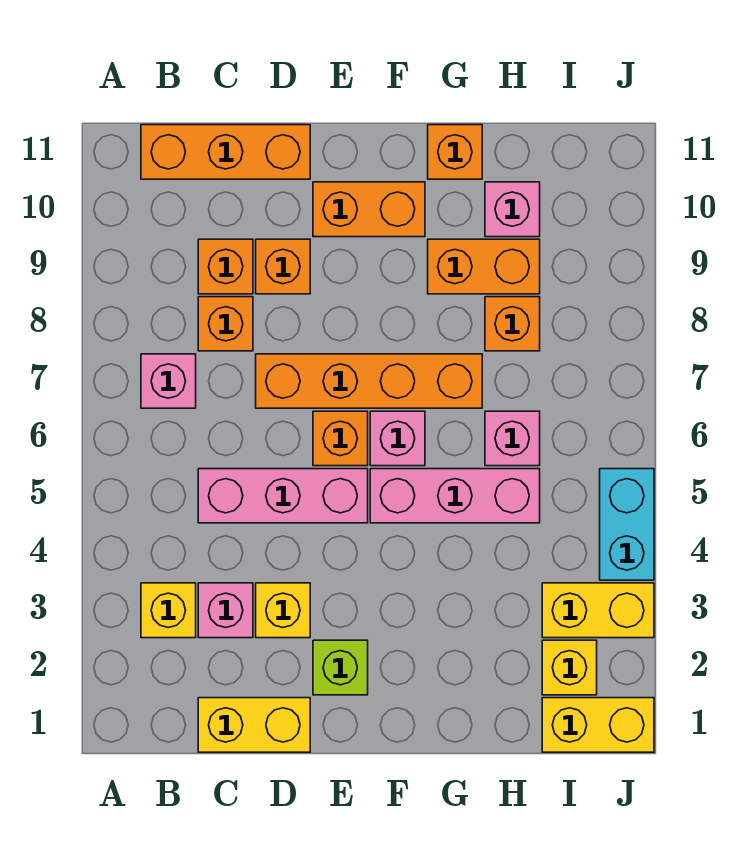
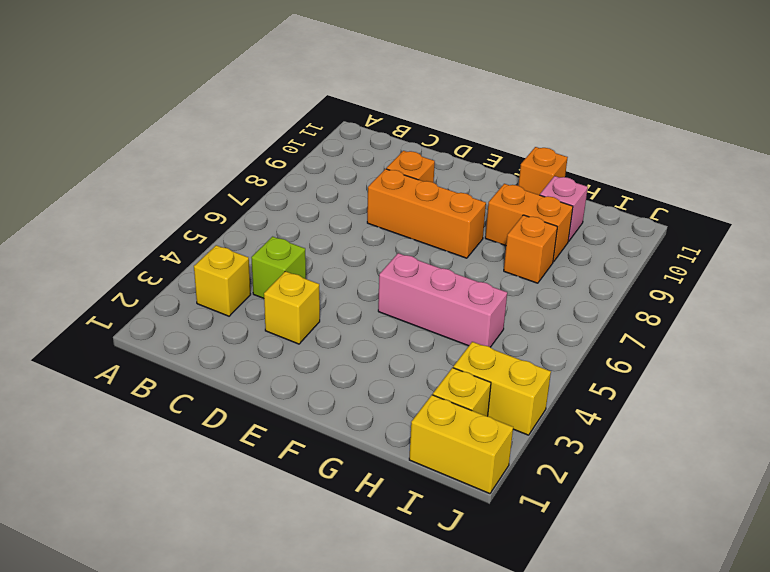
lime brick C4 level 1 -> lime brick E2 level 1
orange brick D8:F8 level 1 -> orange brick B11:D11 level 1
none -> pink brick B7 level 1
none -> yellow brick C1:D1 level 1
none -> pink brick C3 level 1

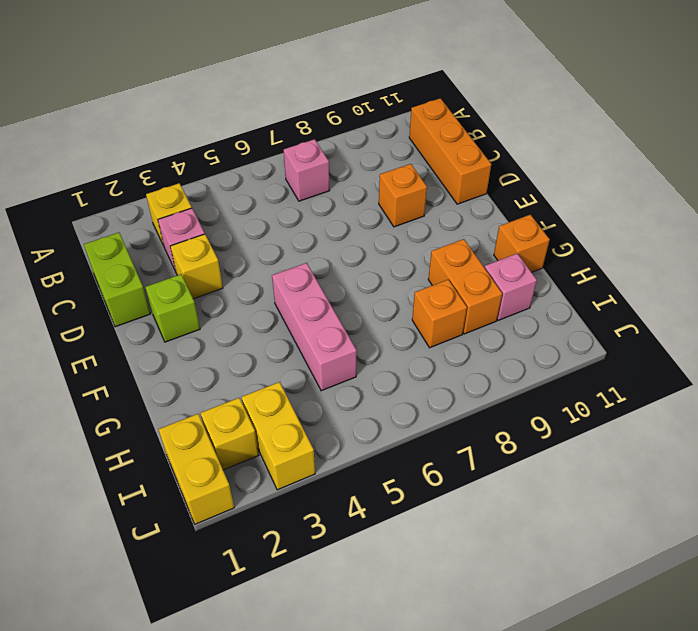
lime brick C1:D1 level 1 -> yellow brick C1:D1 level 1
none -> pink brick C5:E5 level 1
none -> orange brick C8 level 1
none -> orange brick C9 level 1

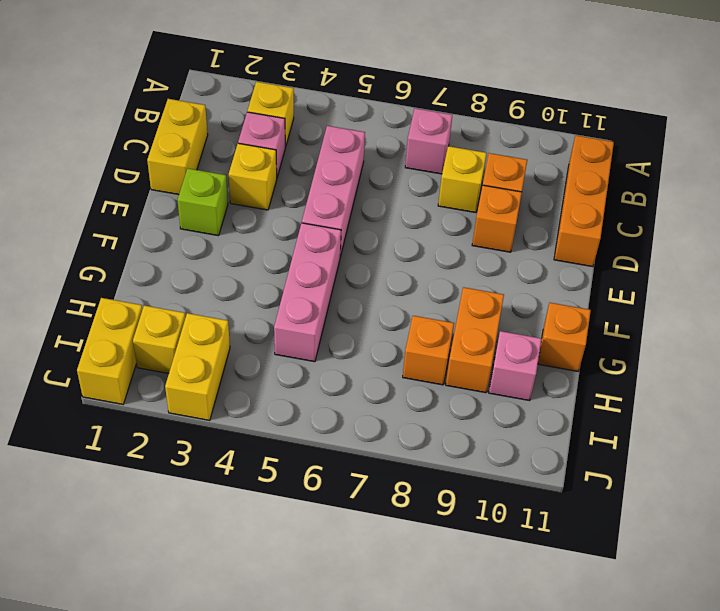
yellow brick C8 level 1 -> orange brick C8 level 1
none -> orange brick D7:G7 level 1
none -> orange brick E6 level 1
none -> orange brick E10:F10 level 1

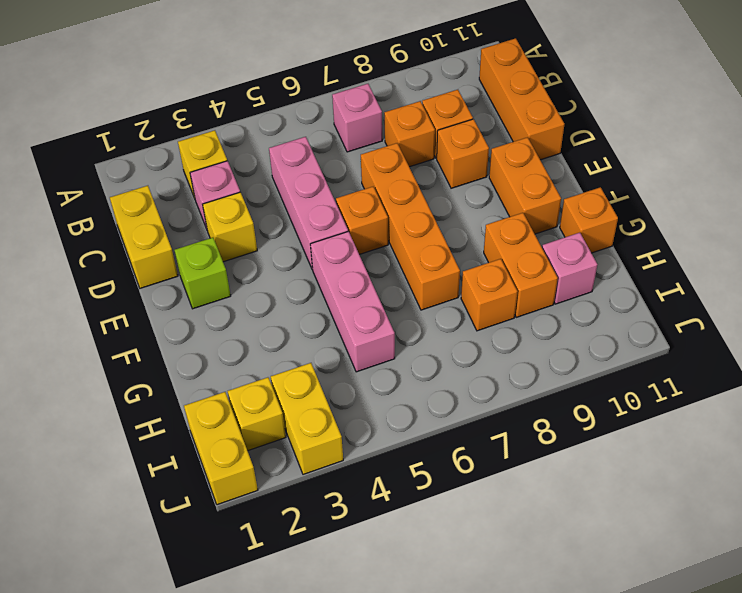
none -> pink brick F6 level 1
none -> pink brick H6 level 1
none -> cyan brick J4:J5 level 1

